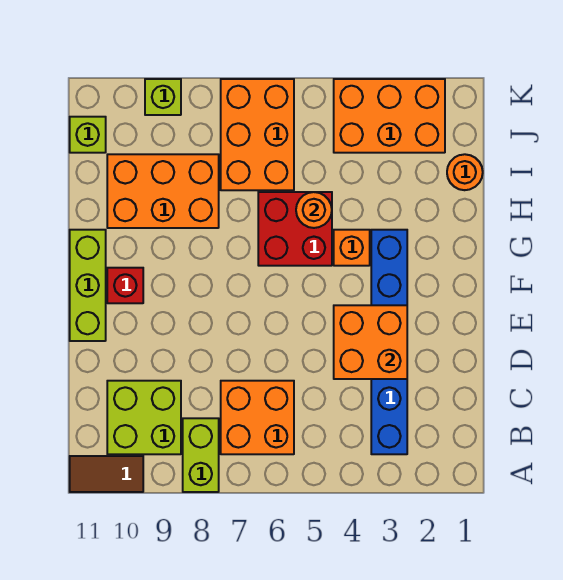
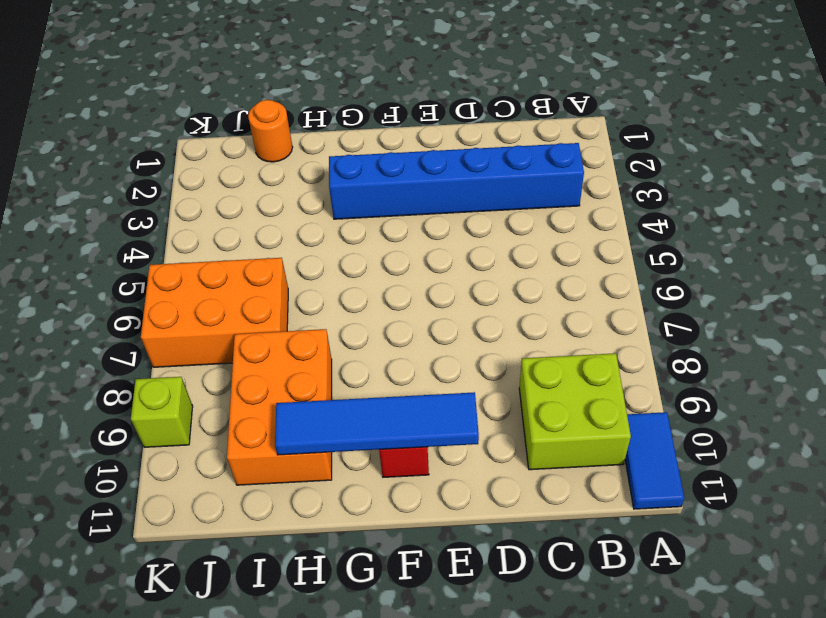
blue tile A10:A11 level 1 -> brown tile A10:A11 level 1
blue tile E10:H10 level 2 -> none
none -> lime brick A8:B8 level 1
none -> orange brick B6:C7 level 1
none -> lime brick E11:G11 level 1

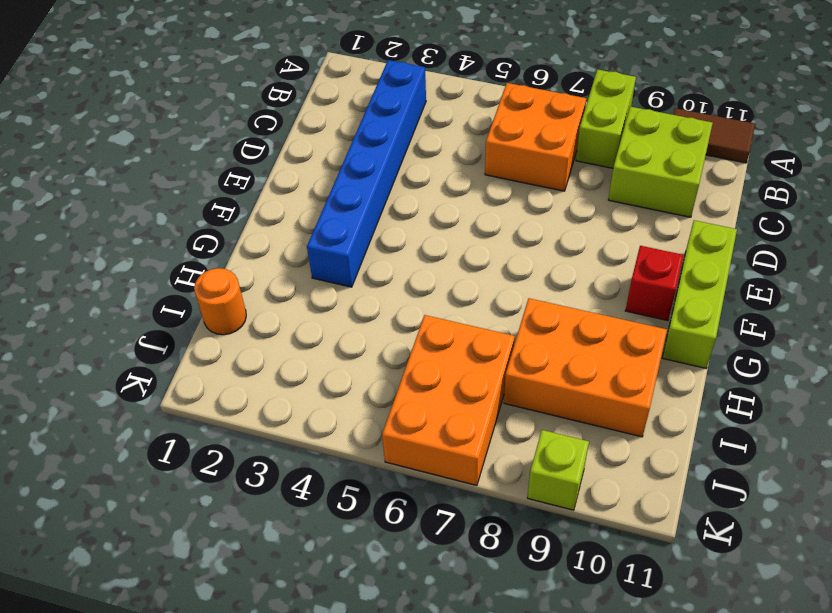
none -> orange brick G4 level 1
none -> red brick G5:H6 level 1
none -> orange brick J2:K4 level 1

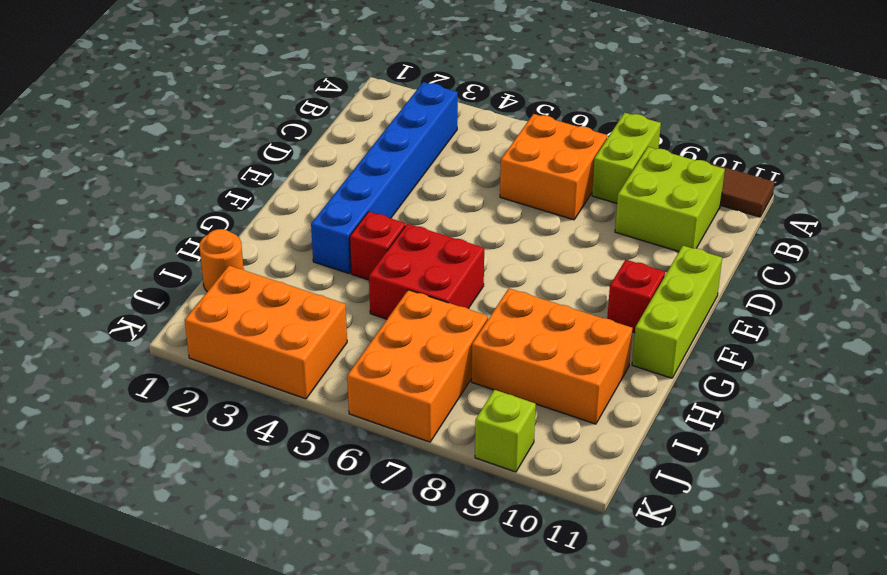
red brick G4 level 1 -> orange brick G4 level 1
none -> lime brick J11 level 1
none -> orange brick D3:E4 level 2
none -> orange round brick H5 level 2

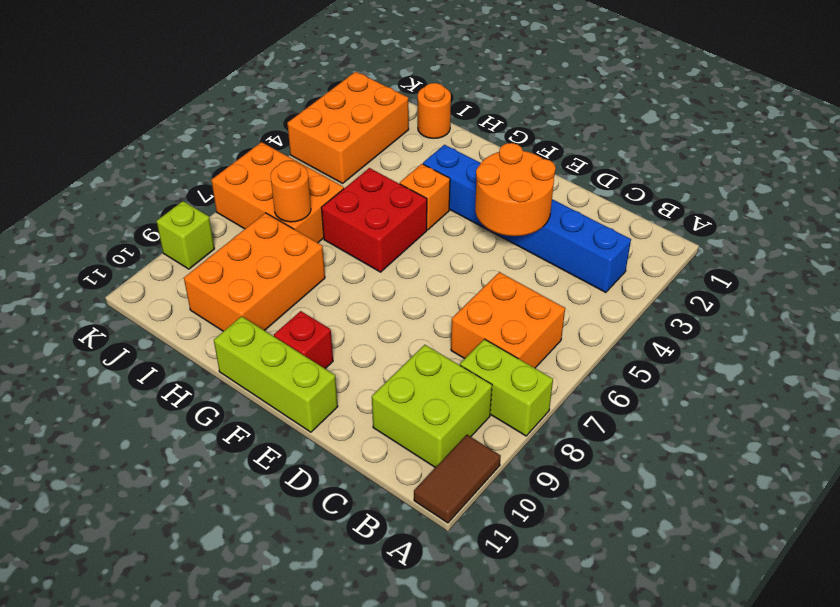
orange round brick D3:E4 level 2 -> orange brick D3:E4 level 2
orange round brick I7 level 2 -> orange round brick H5 level 2
none -> lime brick J11 level 1

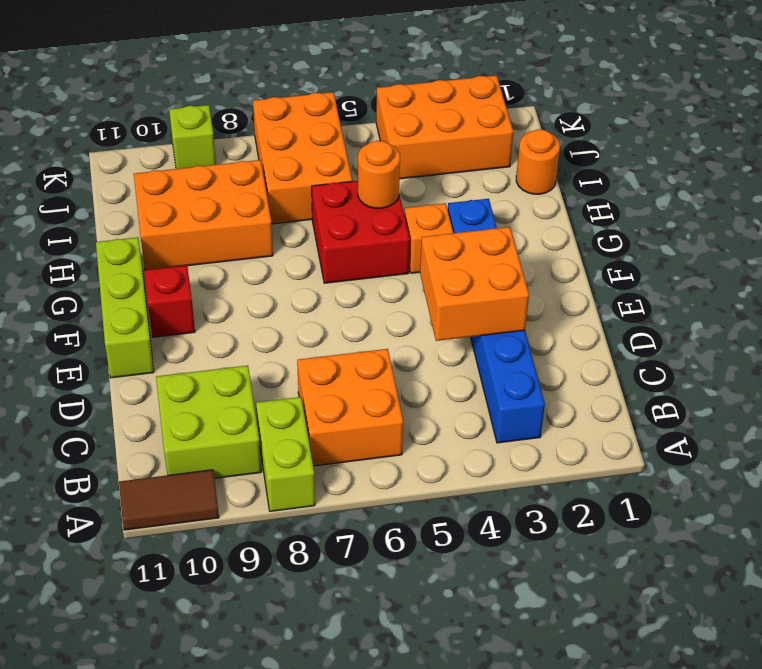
none -> lime brick J11 level 1

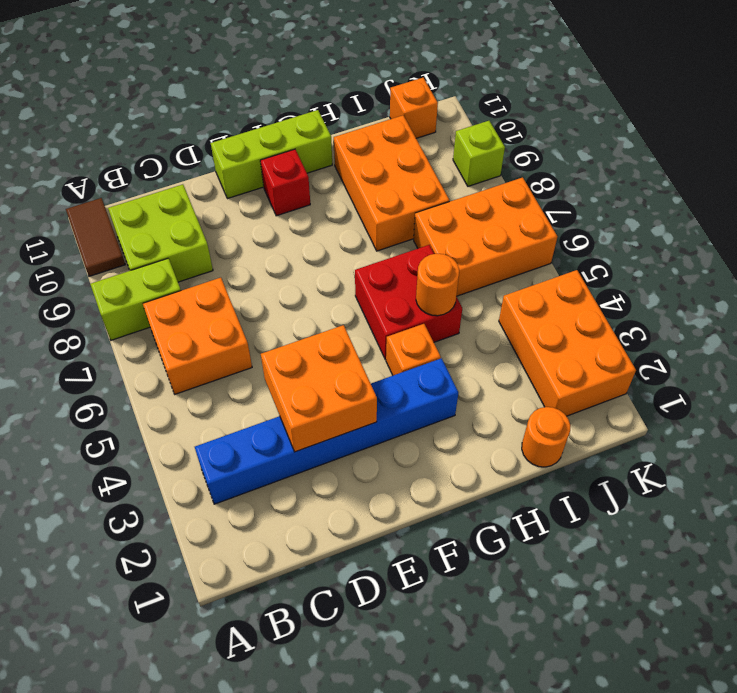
orange brick J11 level 1 -> lime brick J11 level 1

